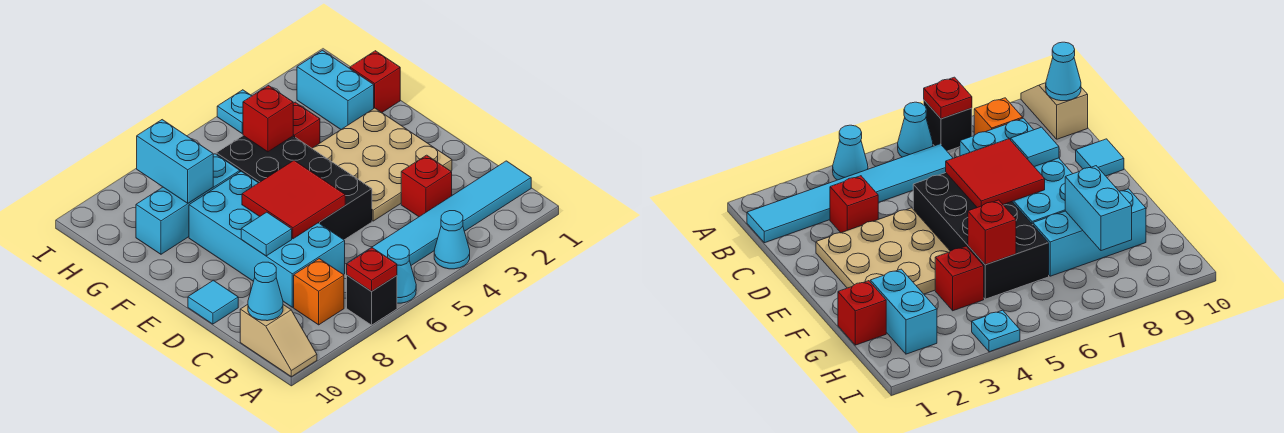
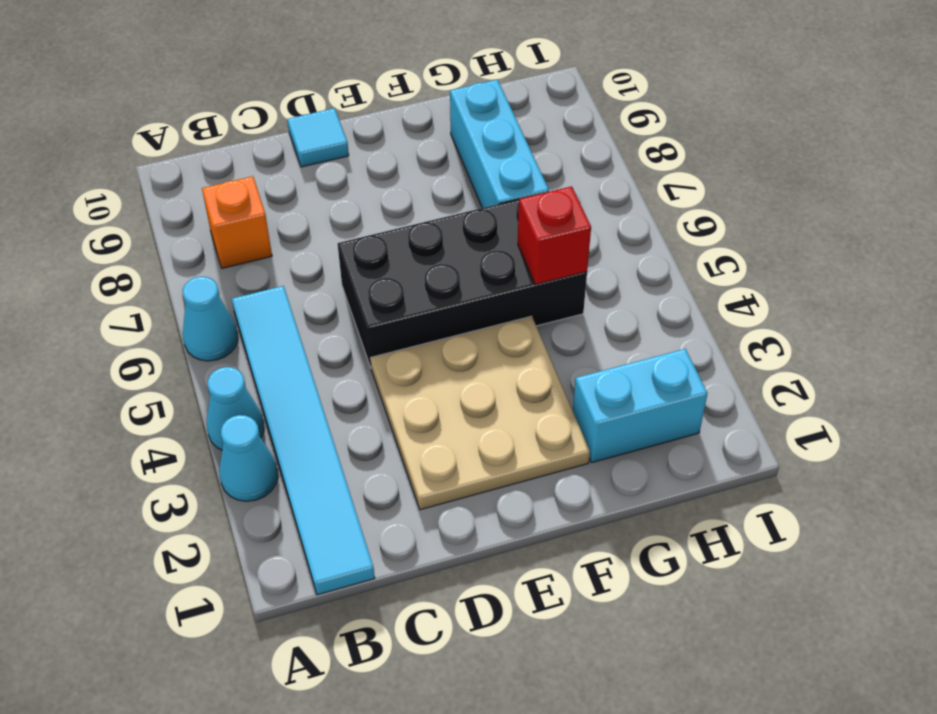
cyan cone A3 level 1 -> cyan cone B10 level 2
none -> black brick A7 level 1
none -> tan slope A10:B10 level 1 top B
none -> red brick C3 level 1

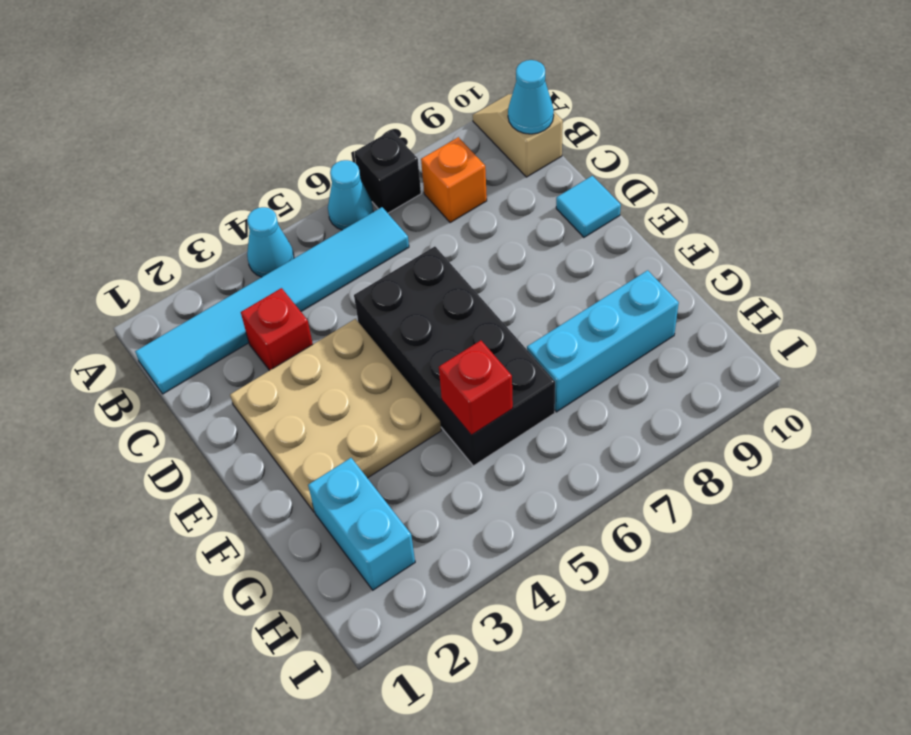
none -> cyan brick C7:F8 level 1
none -> red brick G1 level 1
none -> red brick G4 level 1

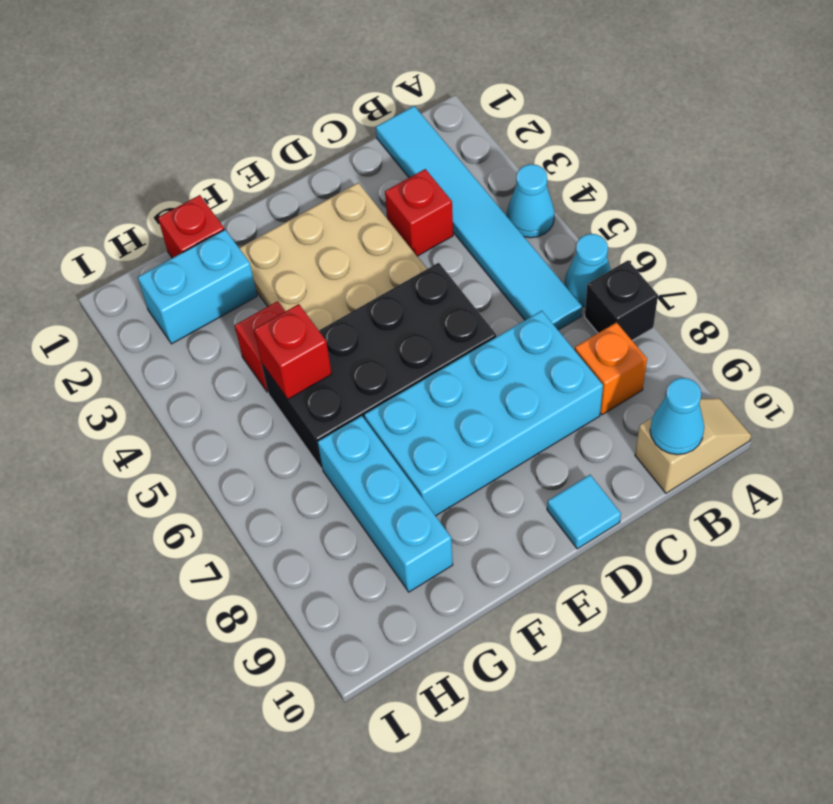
none -> cyan plate I4 level 1
none -> red plate A7 level 2
none -> red tile D6:E7 level 2

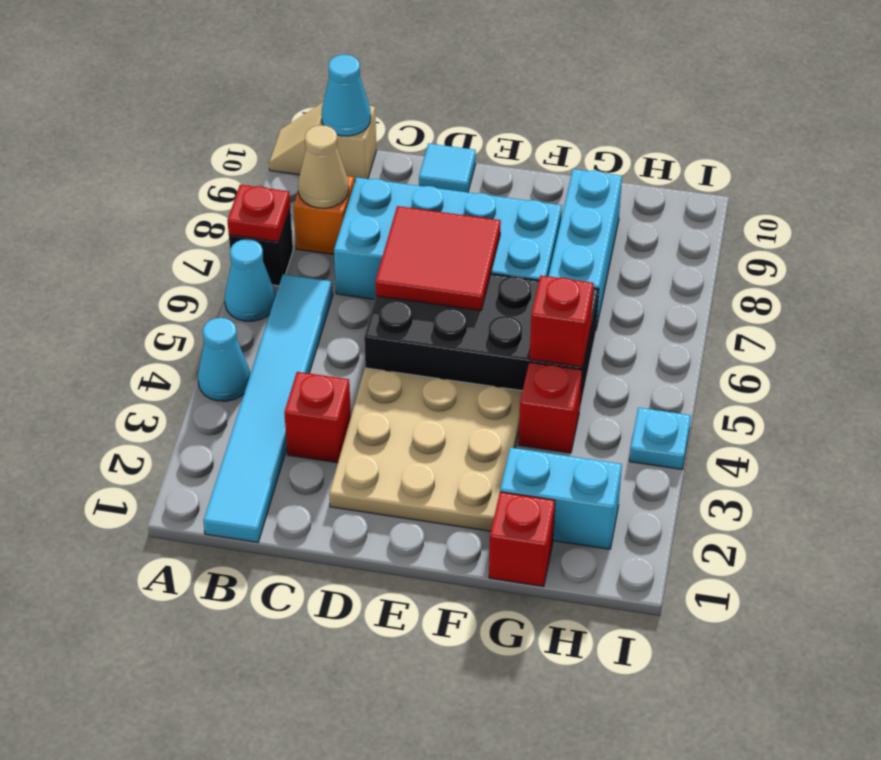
tan cone B8 level 2 -> none
none -> cyan tile D8 level 2
none -> cyan brick G8:H8 level 2

